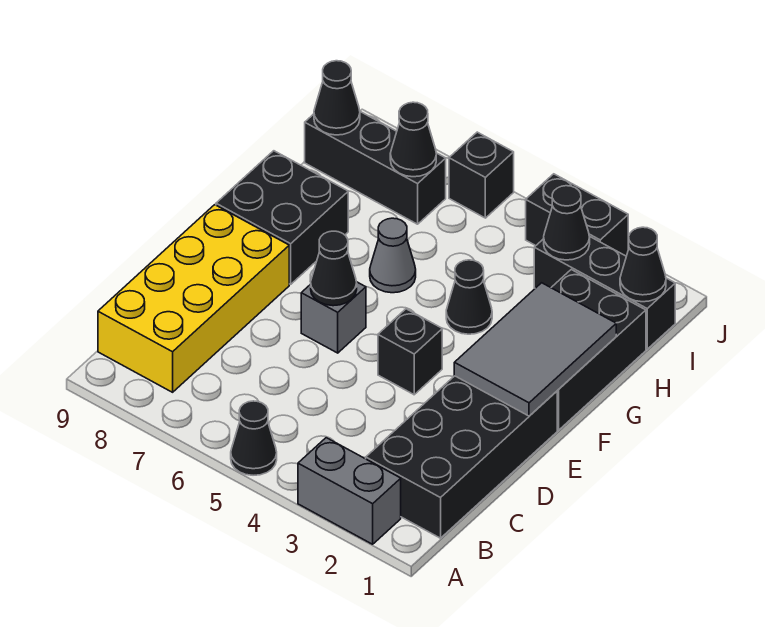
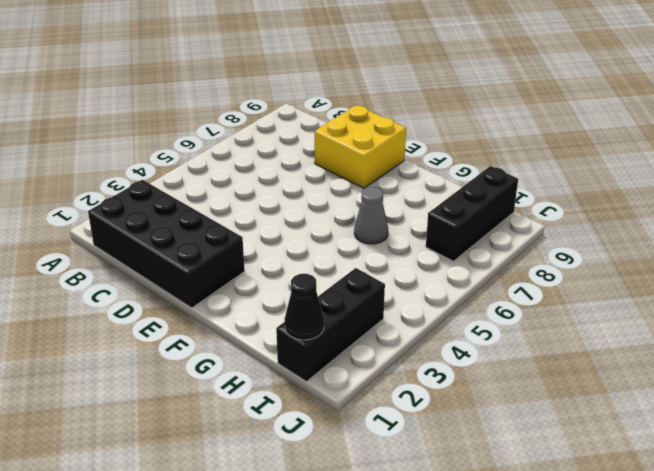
yellow brick D8:E9 level 1 -> yellow brick B8:E9 level 1
none -> grey brick A2:A3 level 1
none -> black cone A5 level 1
none -> black brick E4 level 1

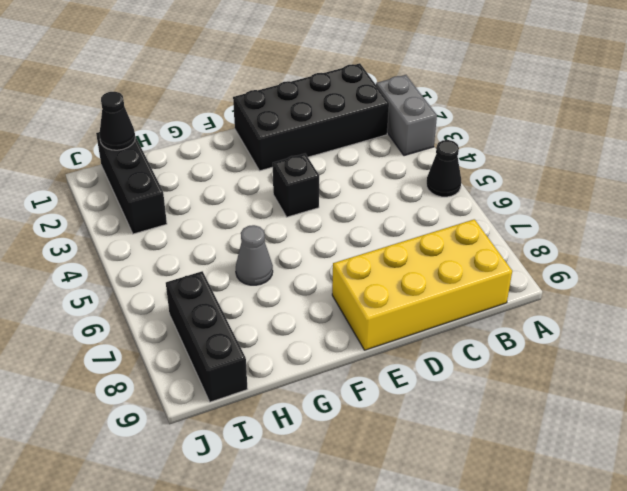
none -> grey brick E6 level 1
none -> black brick F1:H2 level 1
none -> black brick F8:G9 level 1

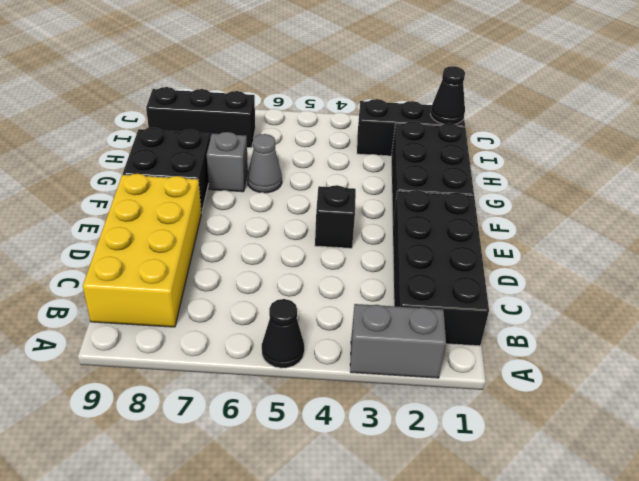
grey brick G7 level 1 -> grey brick E6 level 1
none -> black cone G4 level 1
none -> black brick J3:J4 level 1
none -> black brick J6 level 1

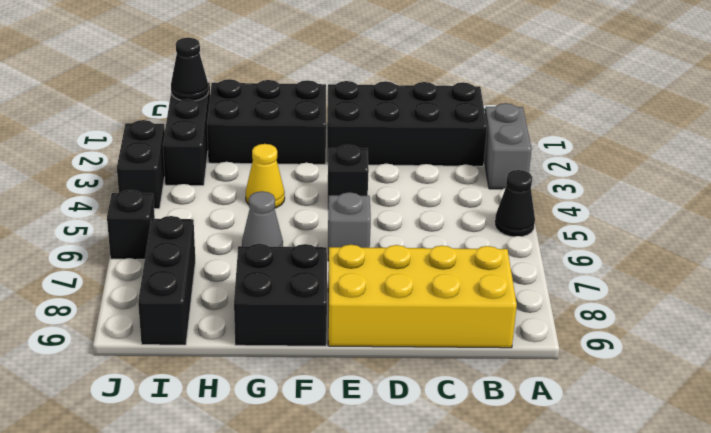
yellow cone G4 level 1 -> black cone G4 level 1
none -> grey tile E1:G2 level 2
none -> black cone E6 level 2
none -> black cone I3 level 2

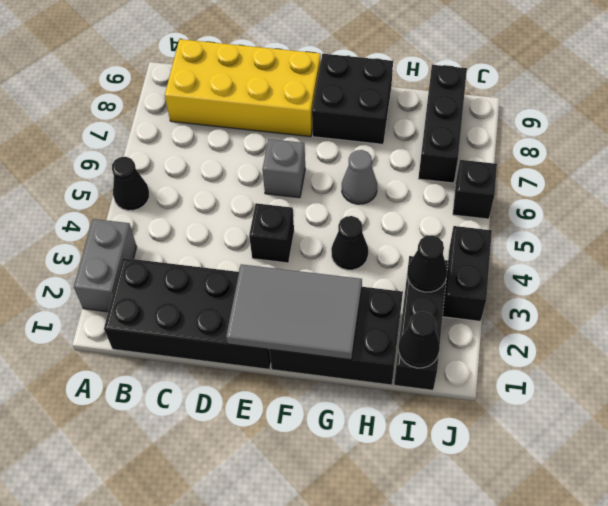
none -> black cone E6 level 2
none -> black cone I7 level 2
none -> black cone I9 level 2

